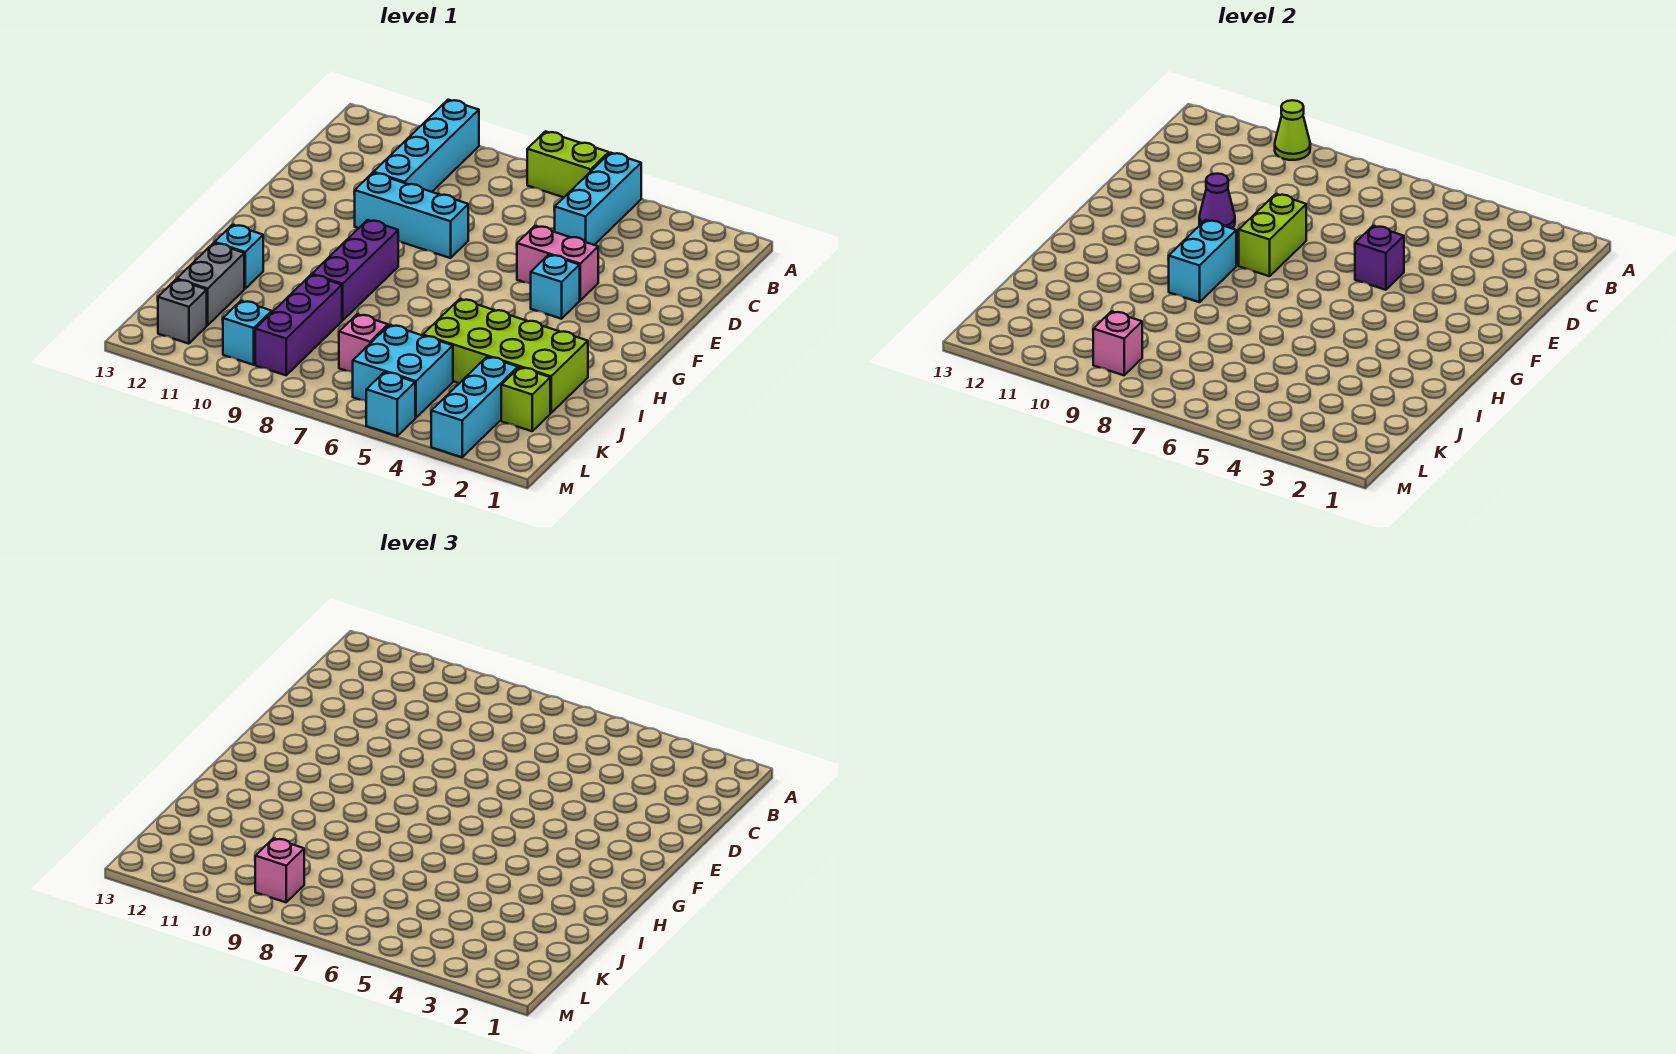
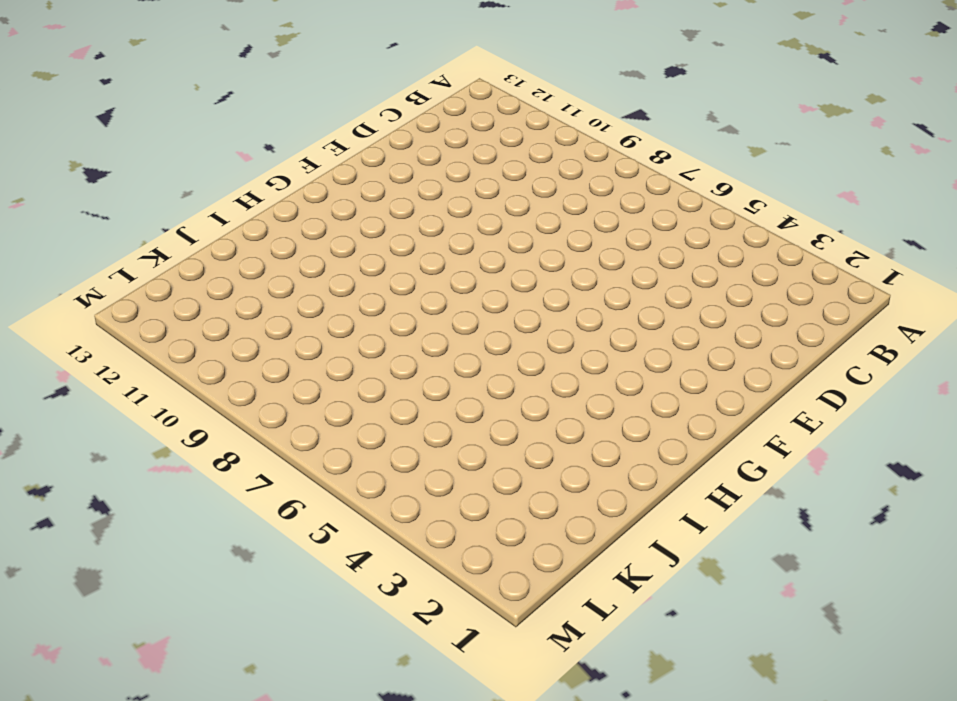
none -> cyan brick A5:C5 level 1
none -> lime brick A6:A7 level 1
none -> cyan brick A10:D10 level 1

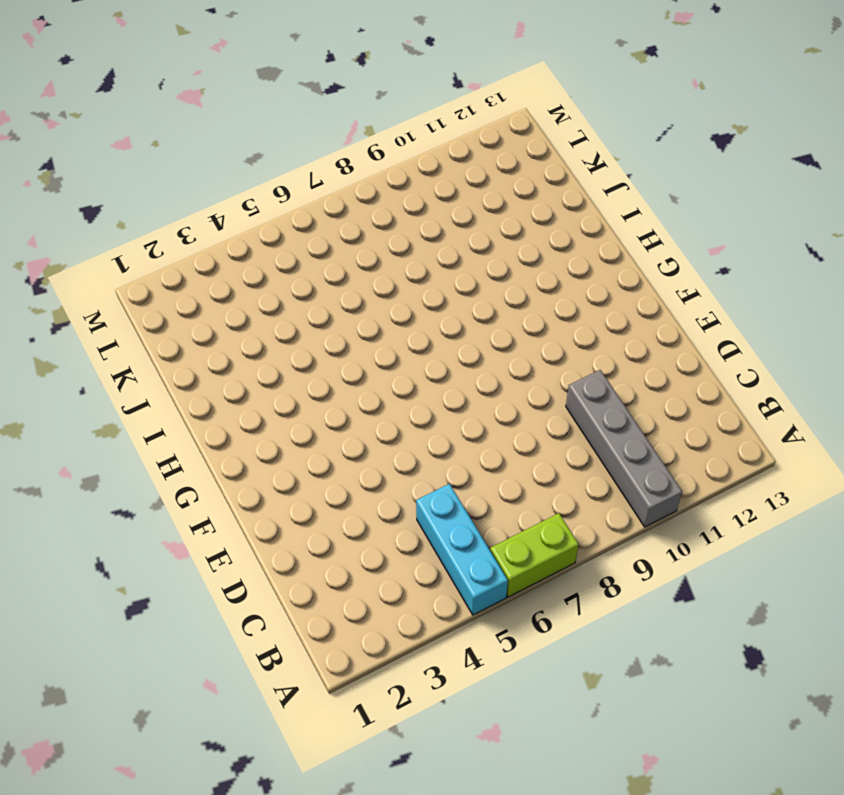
grey brick A10:D10 level 1 -> cyan brick A10:D10 level 1
none -> pink brick E4:E5 level 1
none -> cyan brick E8:E10 level 1
none -> cyan brick F4 level 1

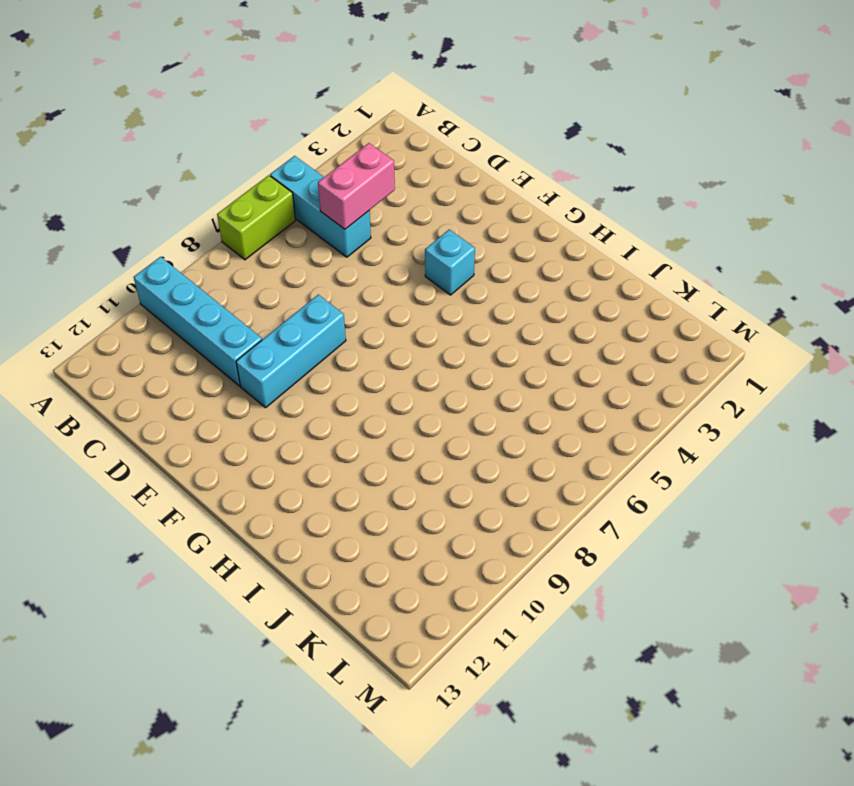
pink brick C4:C5 level 2 -> pink brick E4:E5 level 1
none -> purple brick G9:I9 level 1
none -> lime brick I2:J5 level 1
none -> cyan brick I12 level 1

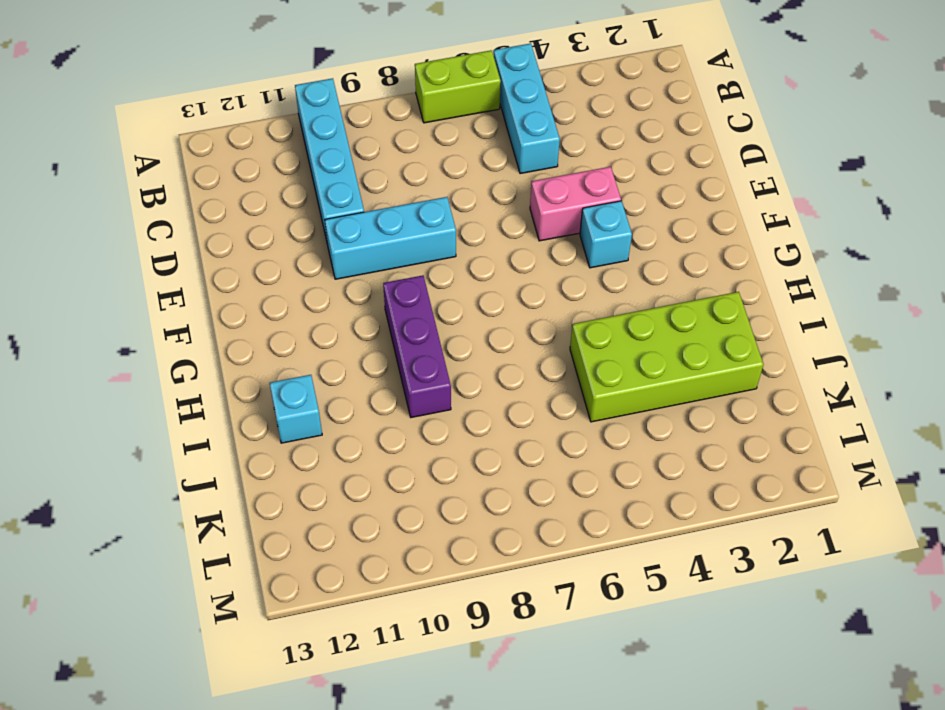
none -> purple brick J9:L9 level 1
none -> grey brick J12:K12 level 1
none -> lime brick K2 level 1

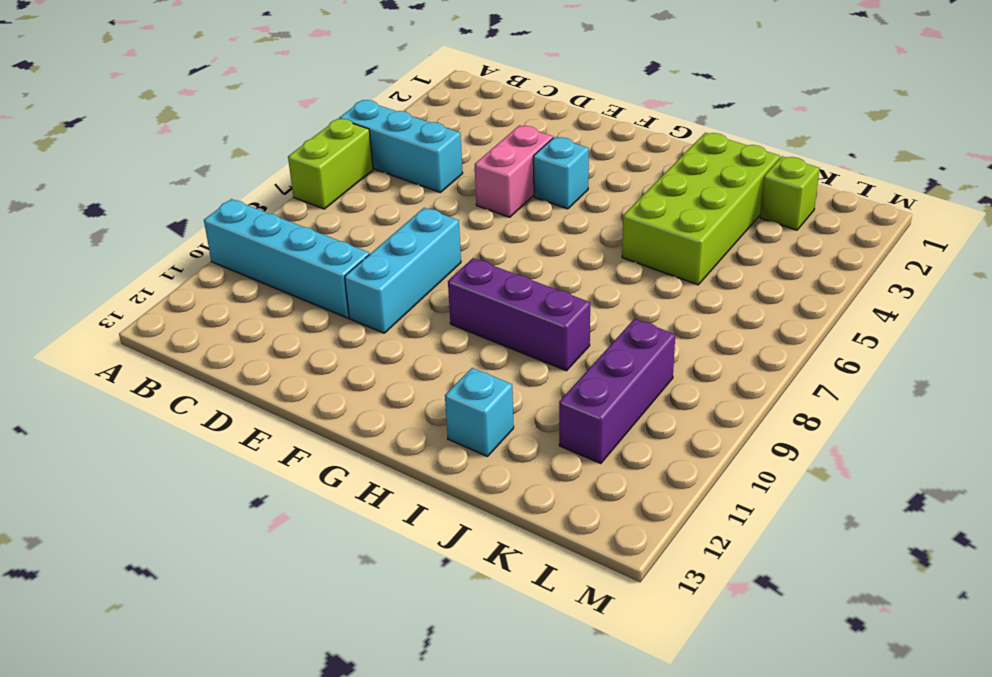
purple brick K9:K11 level 1 -> purple brick J9:L9 level 1
none -> grey brick J12:K12 level 1
none -> cyan brick K3:M3 level 1
none -> cyan brick K5:L6 level 1

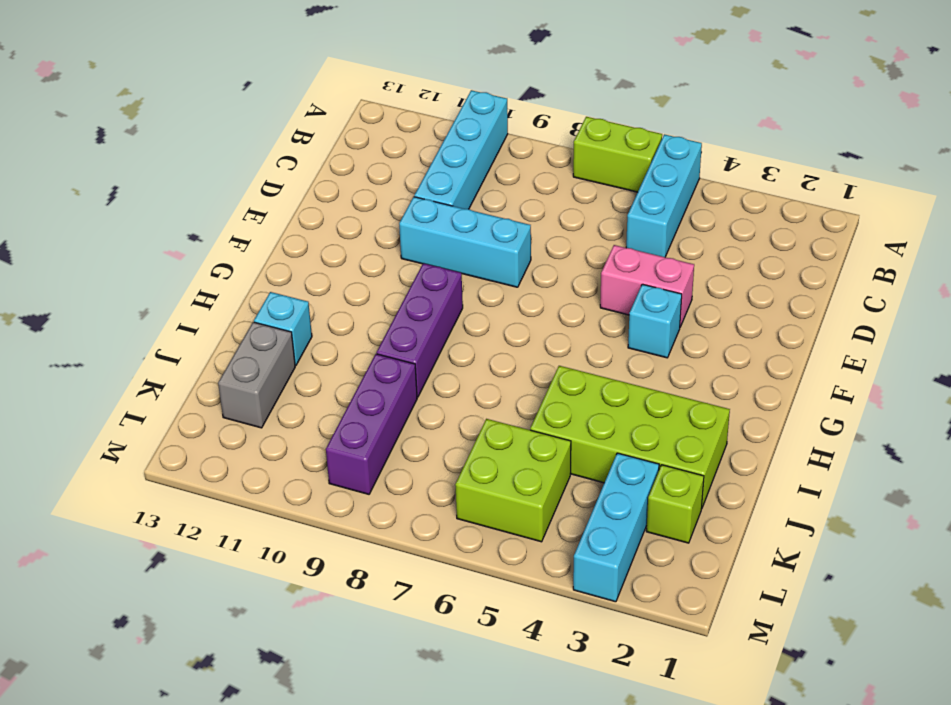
lime brick K5:L6 level 1 -> cyan brick K5:L6 level 1
none -> pink brick K7 level 1
none -> cyan brick L10 level 1
none -> grey brick L12 level 1

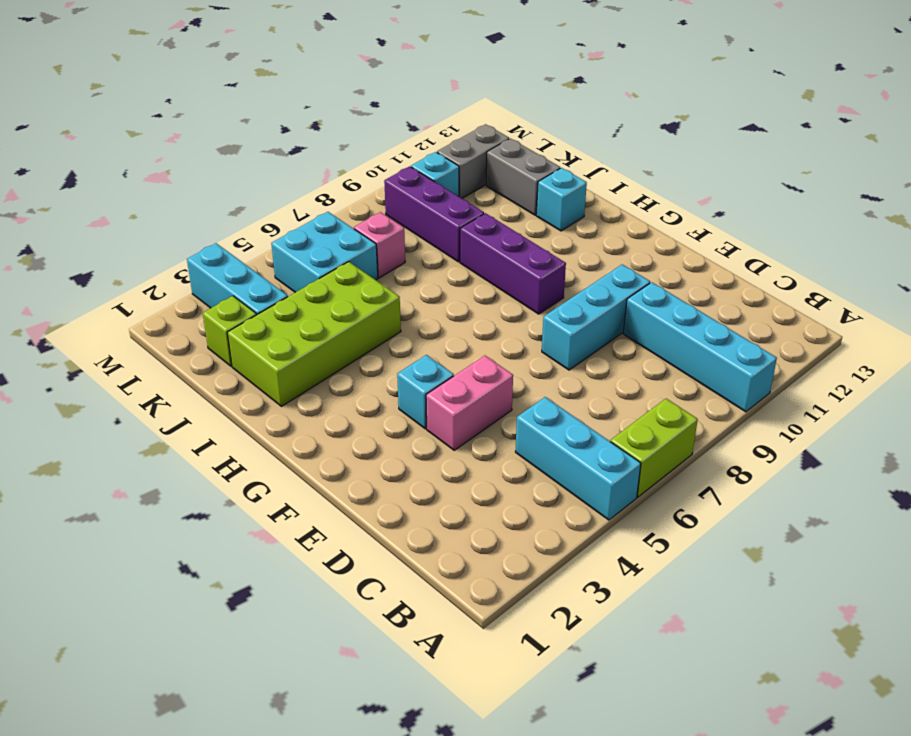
grey brick L11:L12 level 1 -> grey brick L12 level 1
none -> cyan brick M5 level 1
none -> lime cone A10 level 2
none -> purple brick E5 level 2

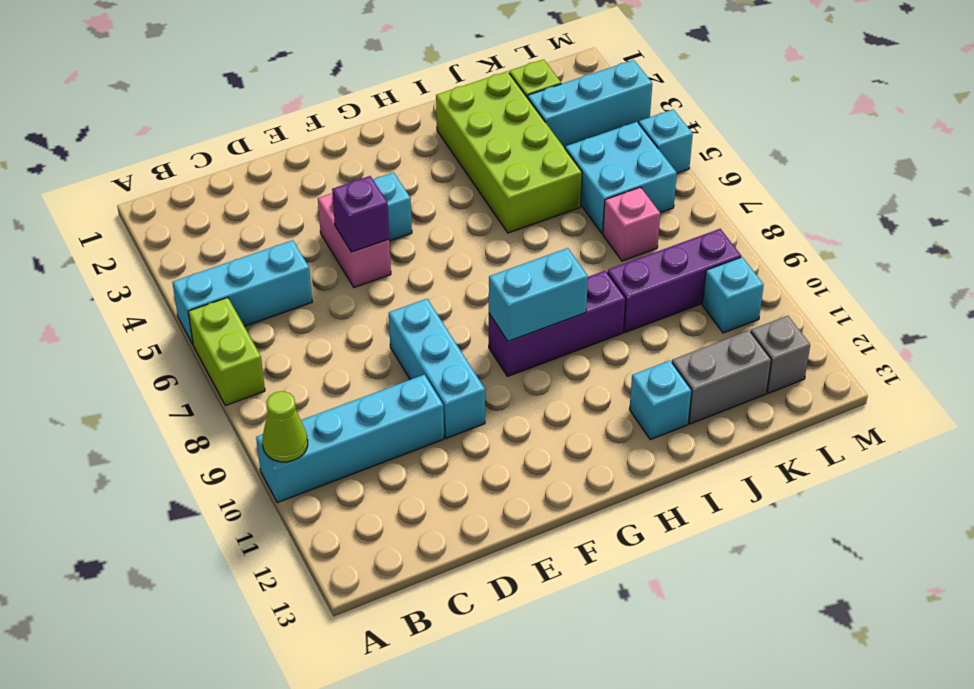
none -> lime brick E8:F8 level 2
none -> purple cone E10 level 2
none -> pink brick L9 level 2

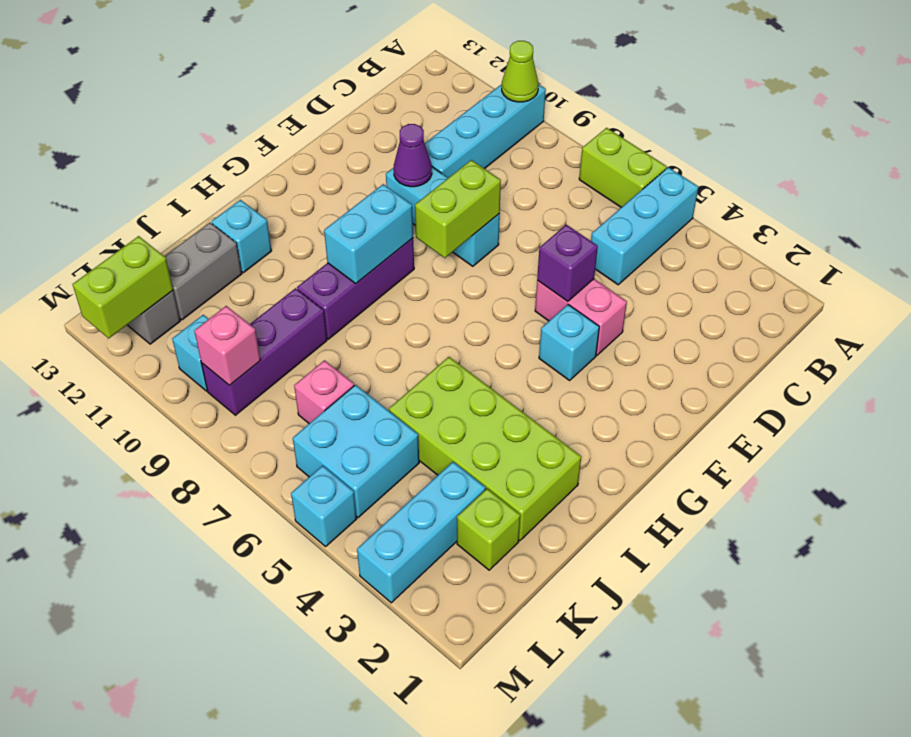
lime brick L12:M12 level 2 -> none
none -> pink brick L9 level 3

